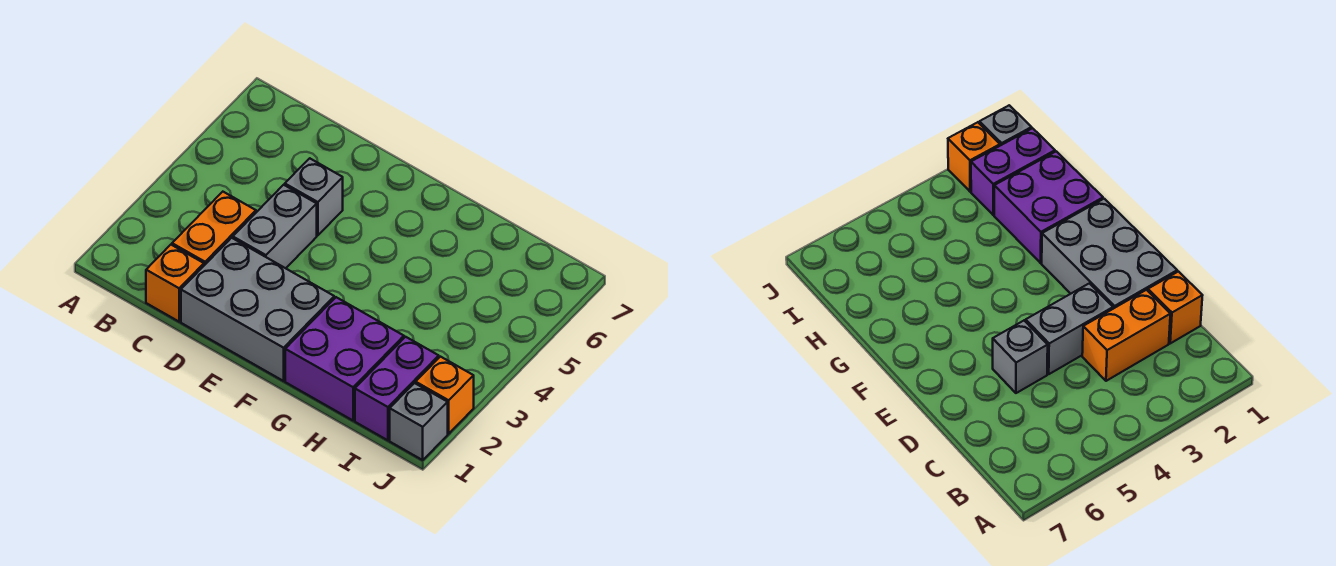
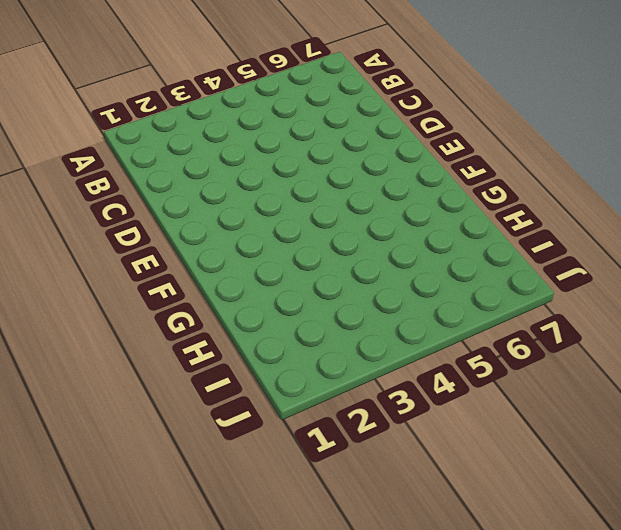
none -> orange brick C1 level 1
none -> orange brick C2:C3 level 1

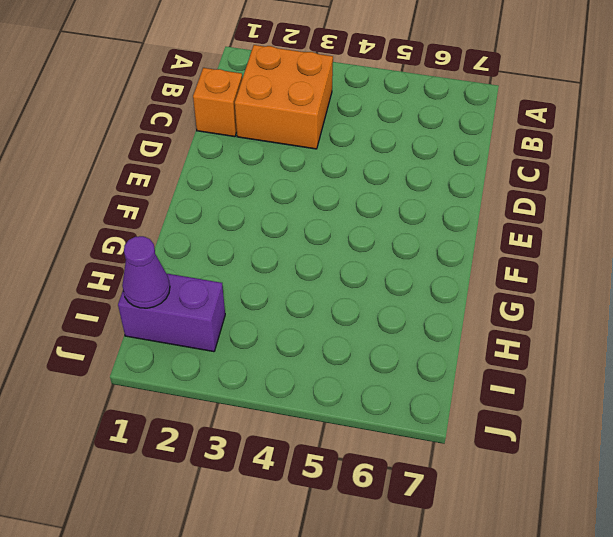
orange brick B2:C3 level 1 -> orange brick C2:C3 level 1
purple cone I1 level 2 -> none
none -> grey brick D1:F2 level 1
none -> grey brick D3:D4 level 1

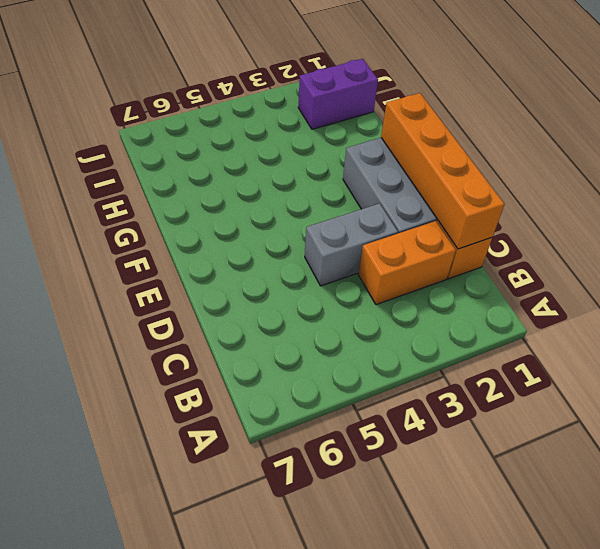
orange brick C1:F1 level 2 -> none
none -> grey brick D5 level 1
none -> purple brick G1:H2 level 1

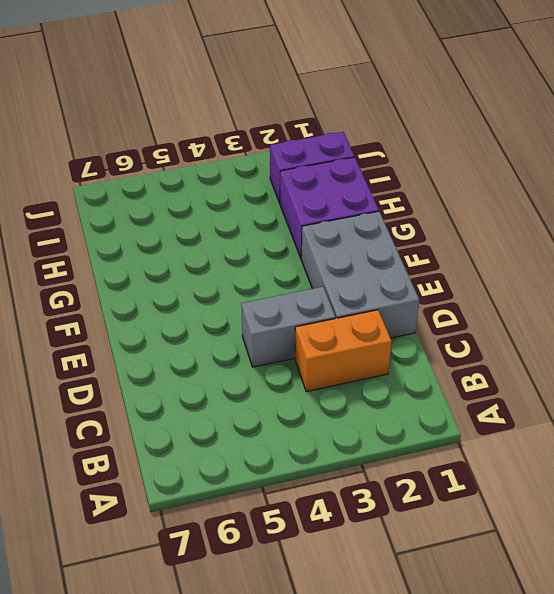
none -> orange brick C1 level 1
none -> grey brick D5 level 1

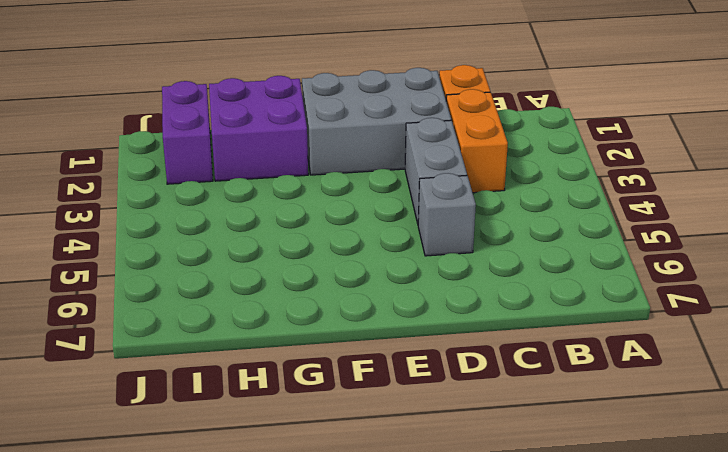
none -> grey brick J1 level 1
none -> orange brick J2 level 1

